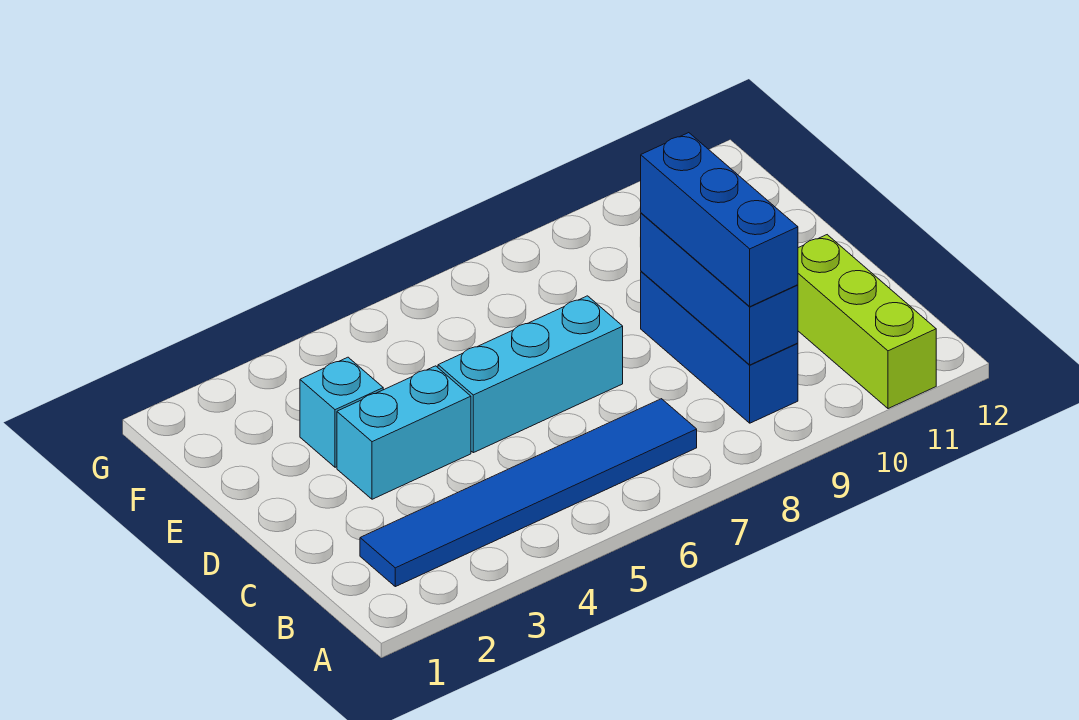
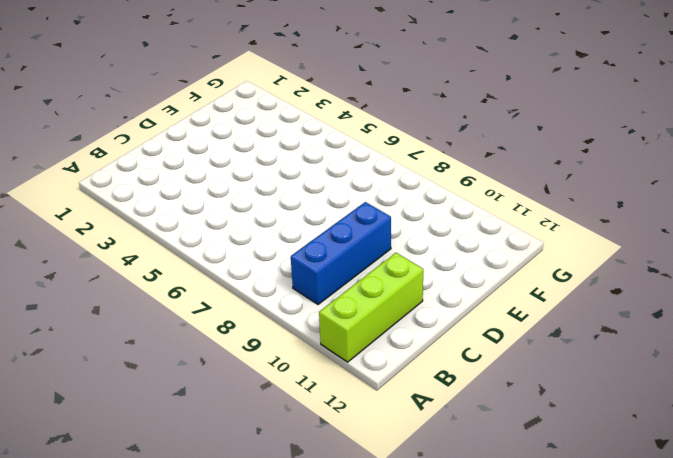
none -> blue tile B2:B7 level 1
none -> cyan brick D3:D4 level 1

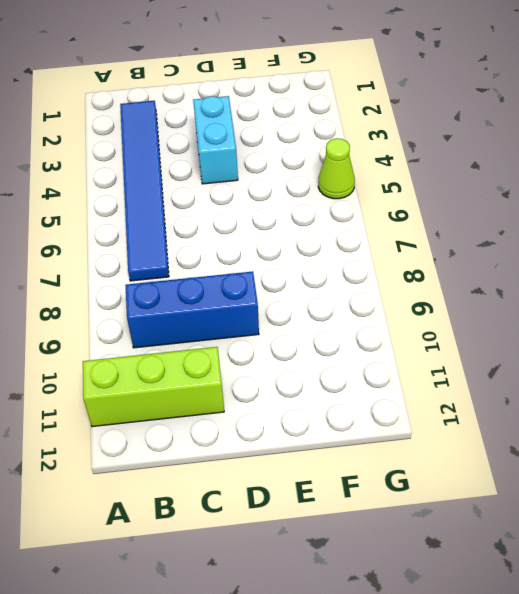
lime cone G5 level 1 -> none
none -> cyan brick D5:D7 level 1
none -> cyan brick E3 level 1

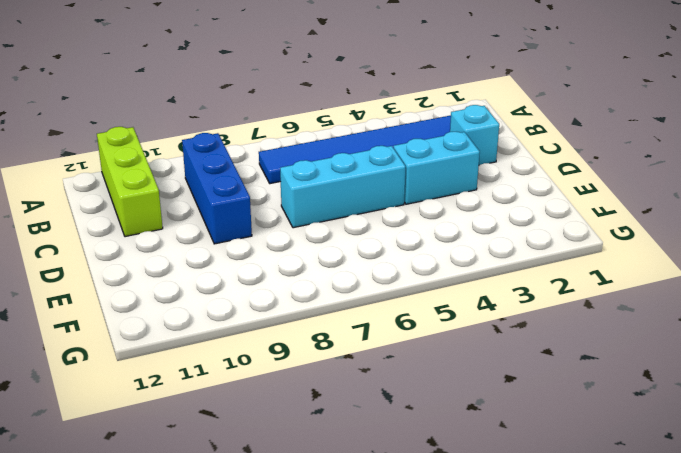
cyan brick C2 level 1 -> cyan brick E3 level 1
none -> blue brick B9:D9 level 2
none -> blue brick B9:D9 level 3

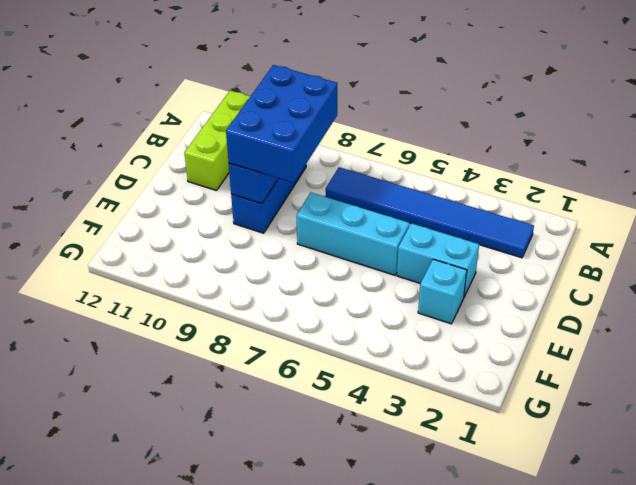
blue brick B8:D9 level 3 -> blue brick B9:D9 level 3

